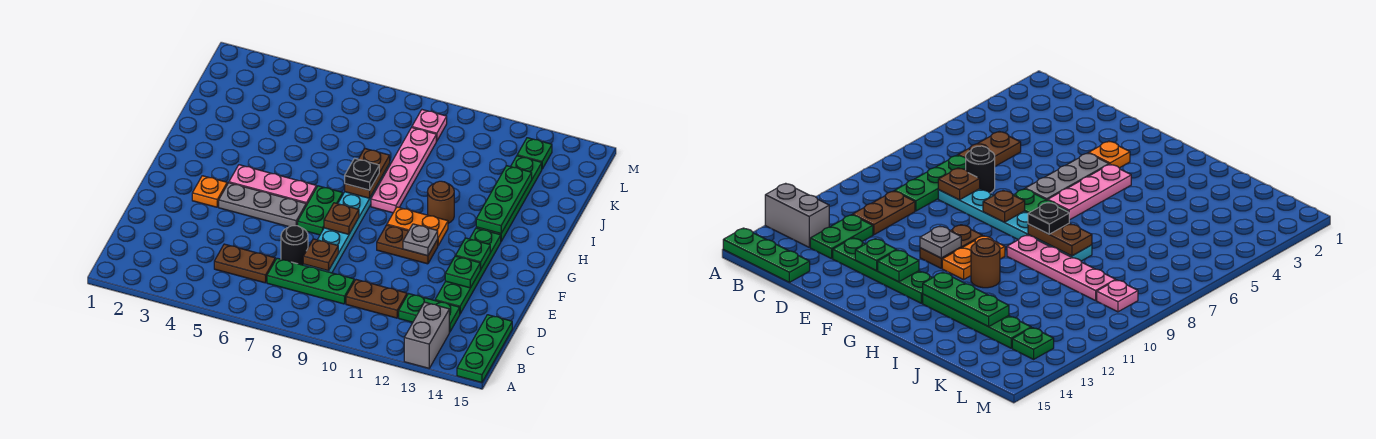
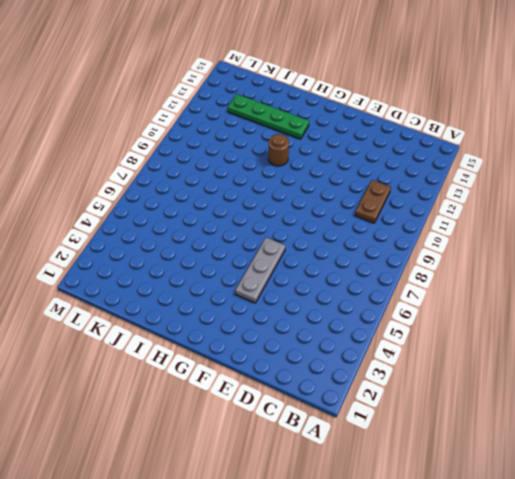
none -> grey brick A13:B13 level 1
none -> green plate A15:C15 level 1
none -> brown plate C5:C6 level 1

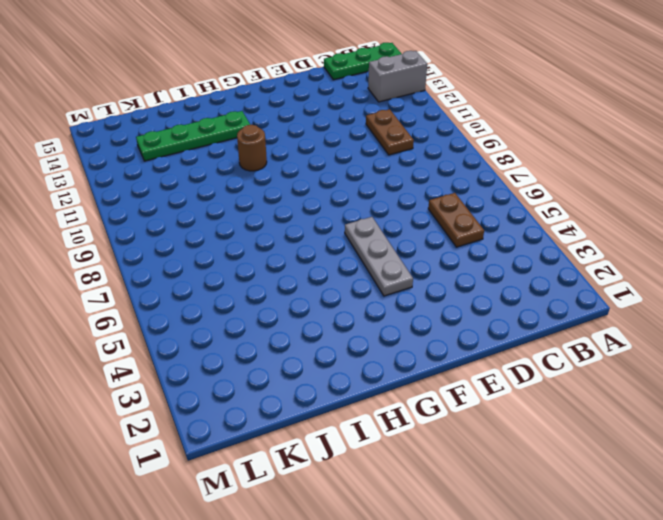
none -> green plate C7:C9 level 1
none -> green plate C12:C13 level 1
none -> black round brick D7 level 1

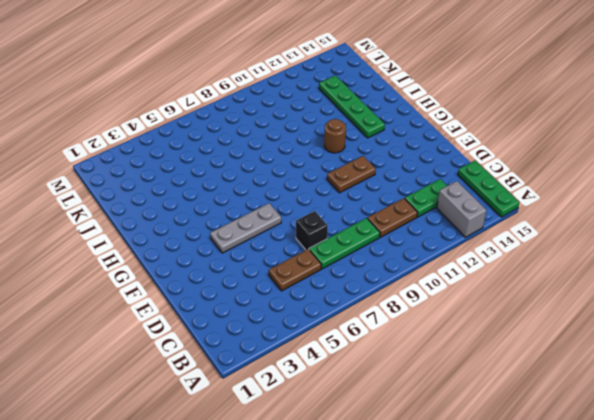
black brick D7 level 1 -> black round brick D7 level 1
none -> cyan plate D8:I8 level 1
none -> green plate D13:G13 level 1
none -> orange plate F3 level 1

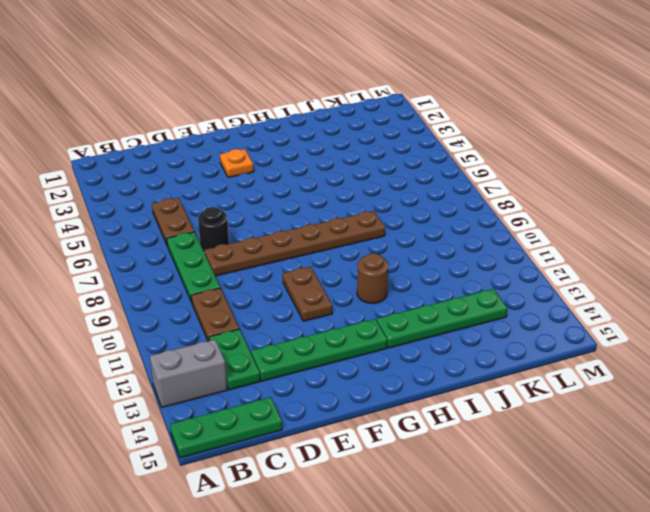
brown plate D8:I8 level 1 -> cyan plate D8:I8 level 1
none -> grey plate F4:F6 level 1
none -> green plate F7:G7 level 1
none -> pink plate G4:G6 level 1

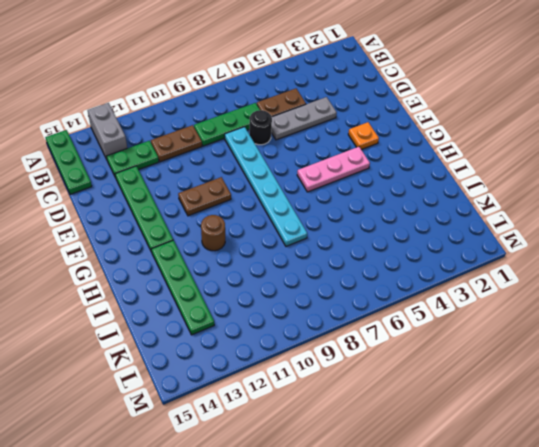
grey plate D4:D6 level 1 -> grey plate F4:F6 level 1
none -> green plate F7:G7 level 1
none -> orange plate G10:G11 level 1
none -> pink plate H9:K9 level 1

